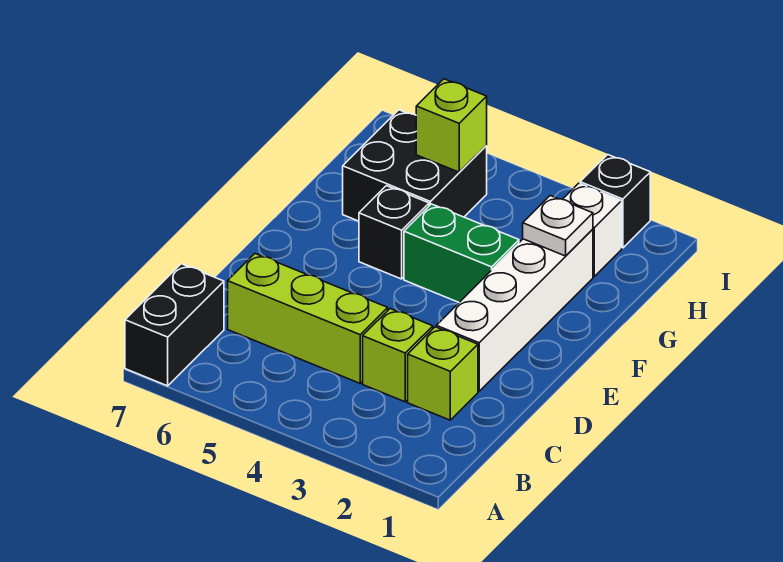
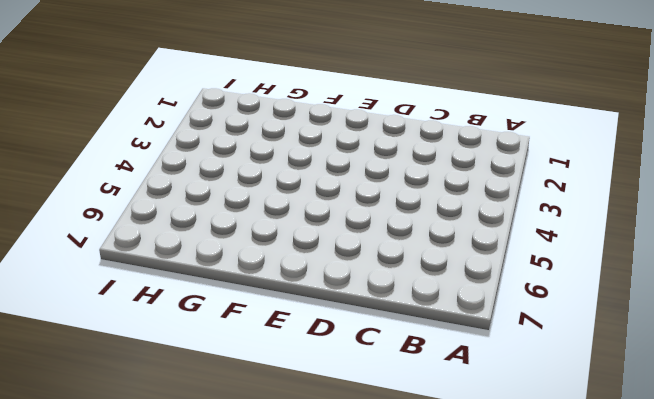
none -> black brick A7:B7 level 1
none -> lime brick C2 level 1
none -> lime brick C3 level 1

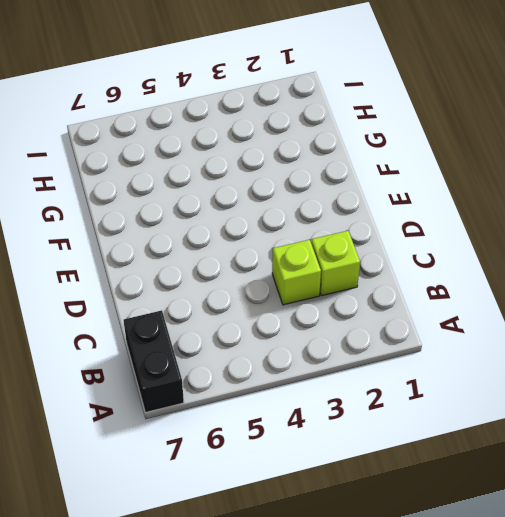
none -> lime brick C4:C6 level 1
none -> white brick D2:G2 level 1
none -> green brick F3:F4 level 1

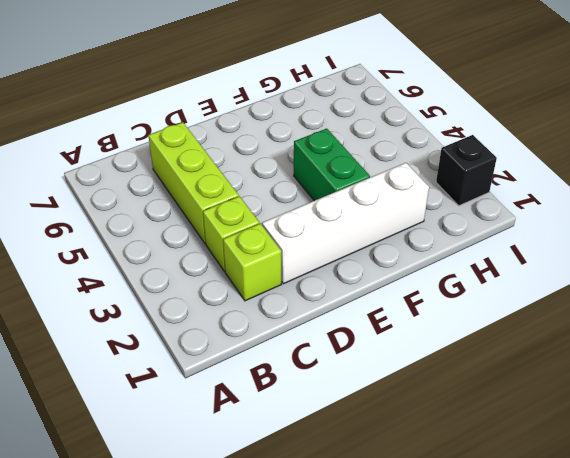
none -> black brick A7:B7 level 1
none -> black brick F5 level 1
none -> black brick G5:H6 level 1

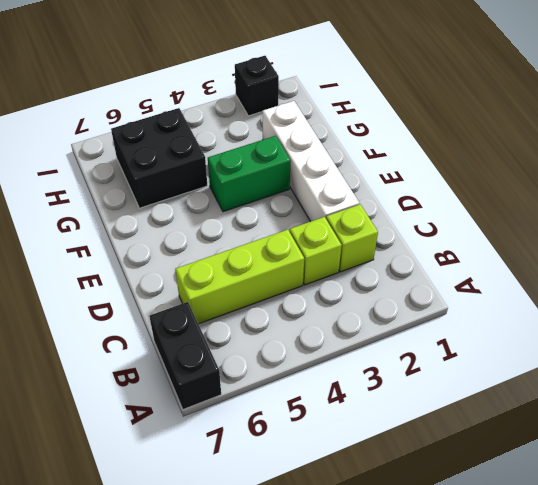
none -> black brick F5 level 1
none -> white brick H2 level 1
none -> white plate G2 level 2

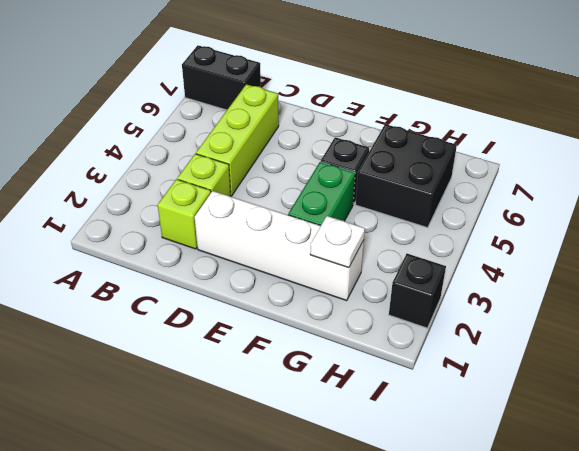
none -> white brick H2 level 1
none -> lime brick H5 level 2

